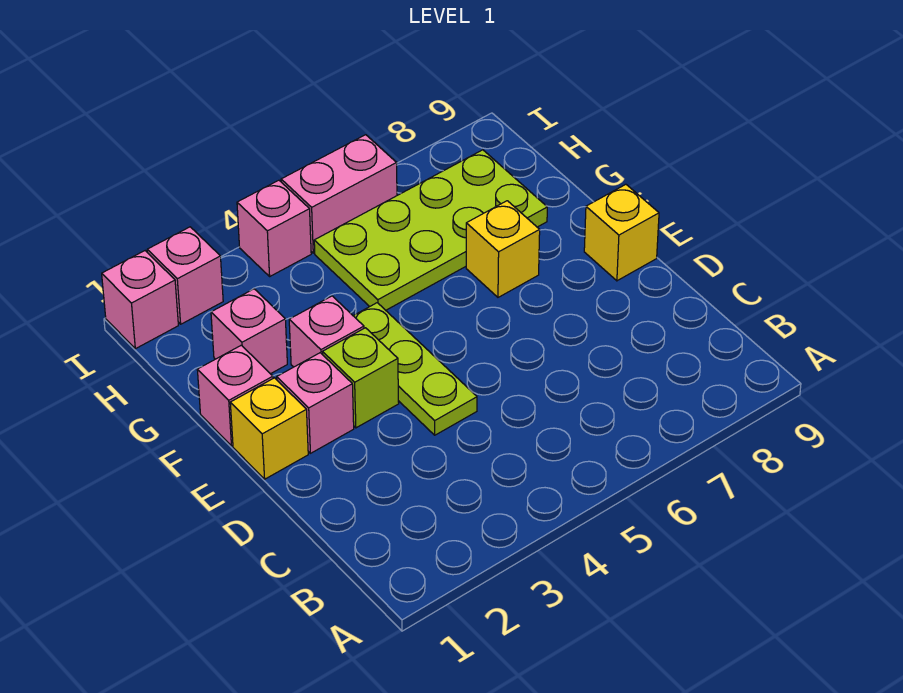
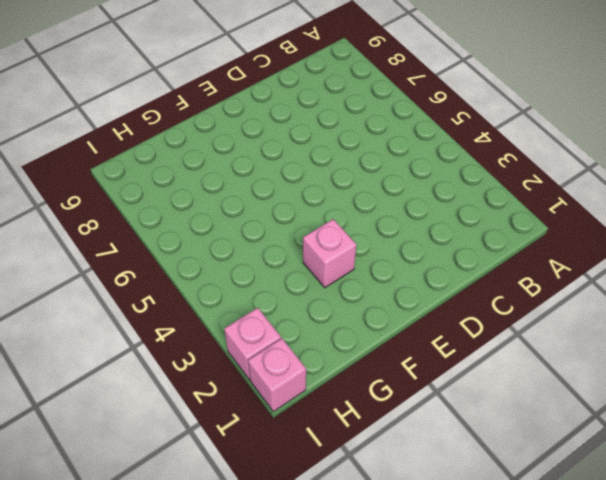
none -> lime plate D4:F4 level 1
none -> yellow brick E1 level 1
none -> pink brick E2 level 1

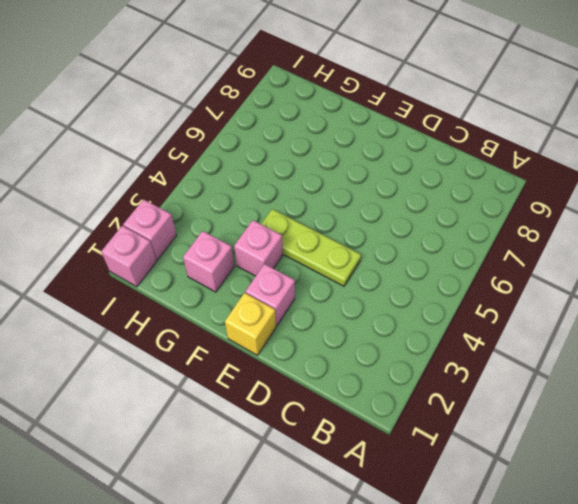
none -> lime brick E3 level 1
none -> yellow brick E9 level 1
none -> pink brick F1 level 1

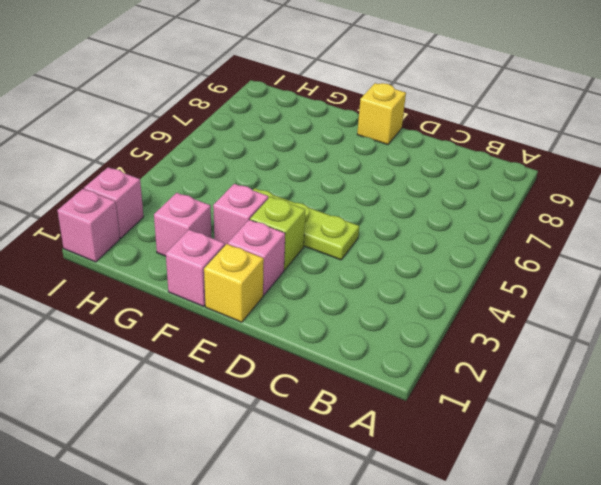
none -> yellow brick F7 level 1
none -> lime plate G5:H8 level 1
none -> pink brick I4 level 1

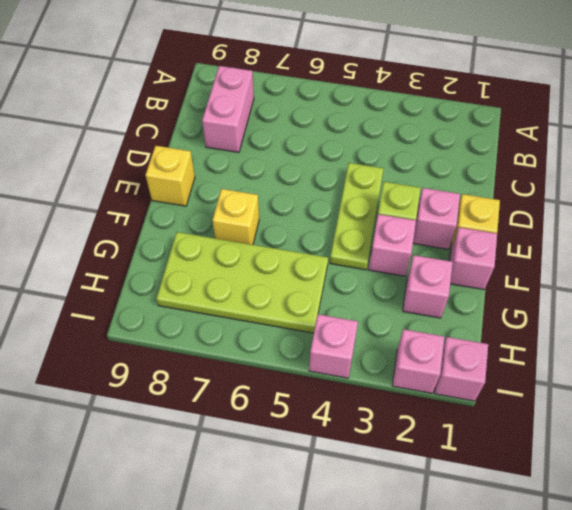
pink brick B8:C8 level 1 -> pink brick I5:I6 level 1

